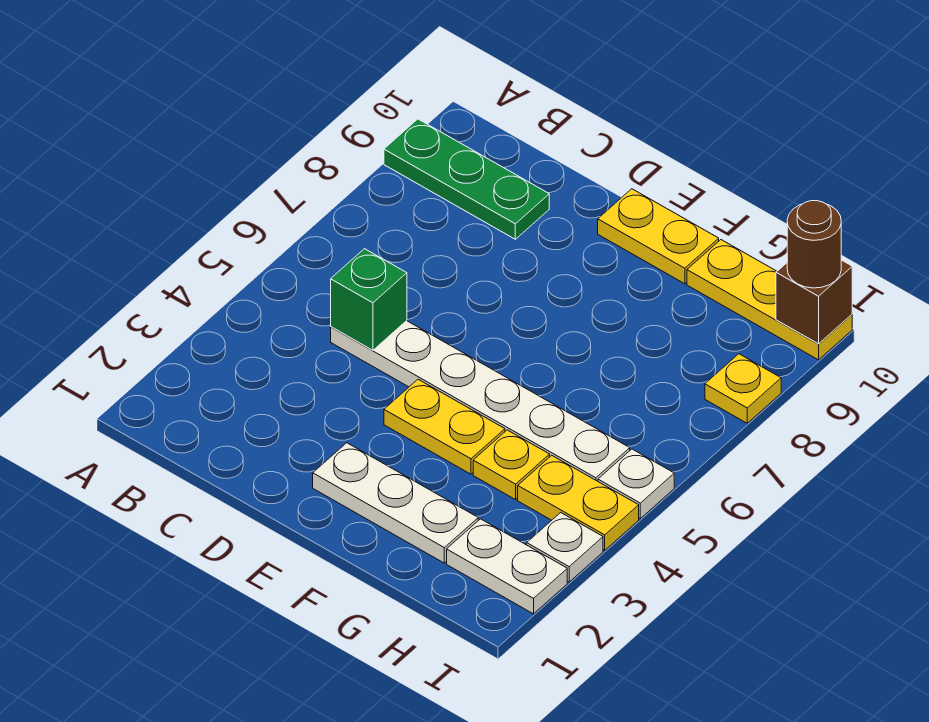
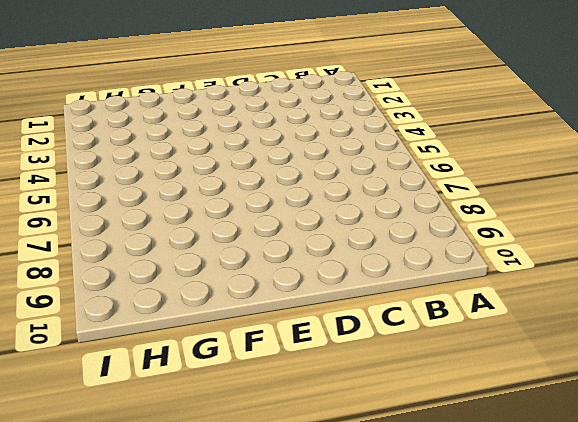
none -> green plate A9:C9 level 1
none -> white plate C5:H5 level 1
none -> white plate E2:G2 level 1

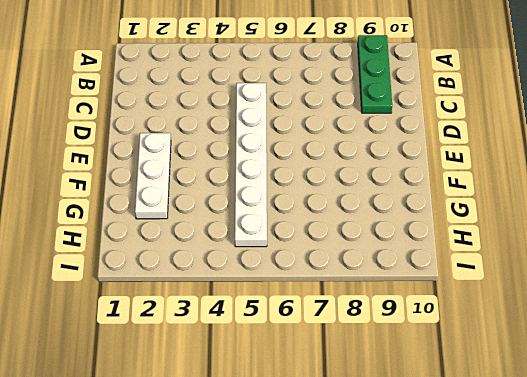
none -> yellow plate E4:F4 level 1
none -> yellow plate E10:F10 level 1
none -> yellow plate G4 level 1

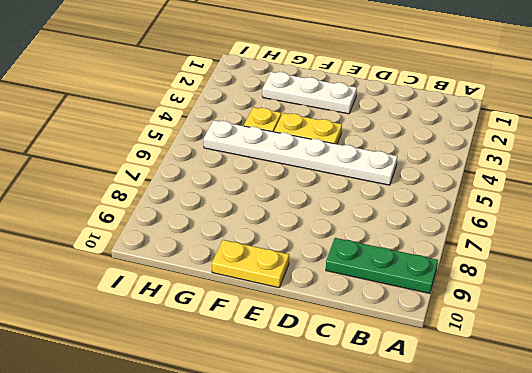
none -> yellow plate G10:I10 level 1
none -> white plate H2:I2 level 1
none -> yellow plate H4:I4 level 1

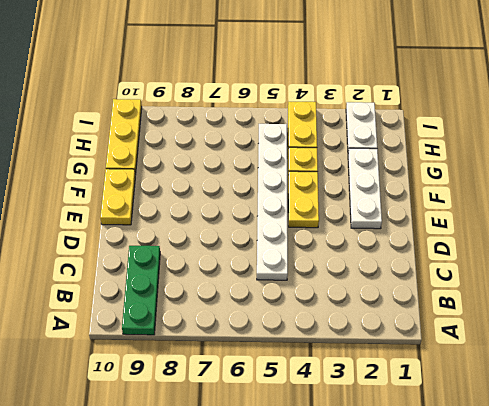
none -> white plate I3 level 1
none -> white plate I5 level 1
none -> yellow plate I8 level 1

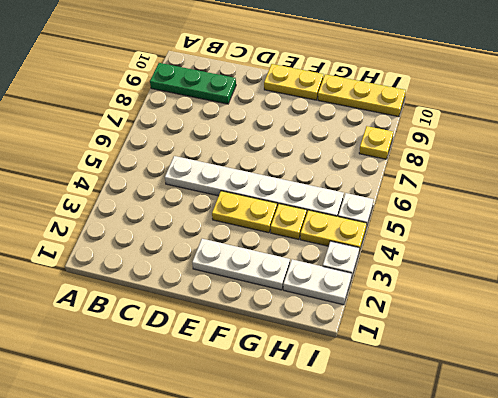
none -> green brick C5 level 2
none -> brown brick I10 level 2
none -> brown round brick I10 level 3

